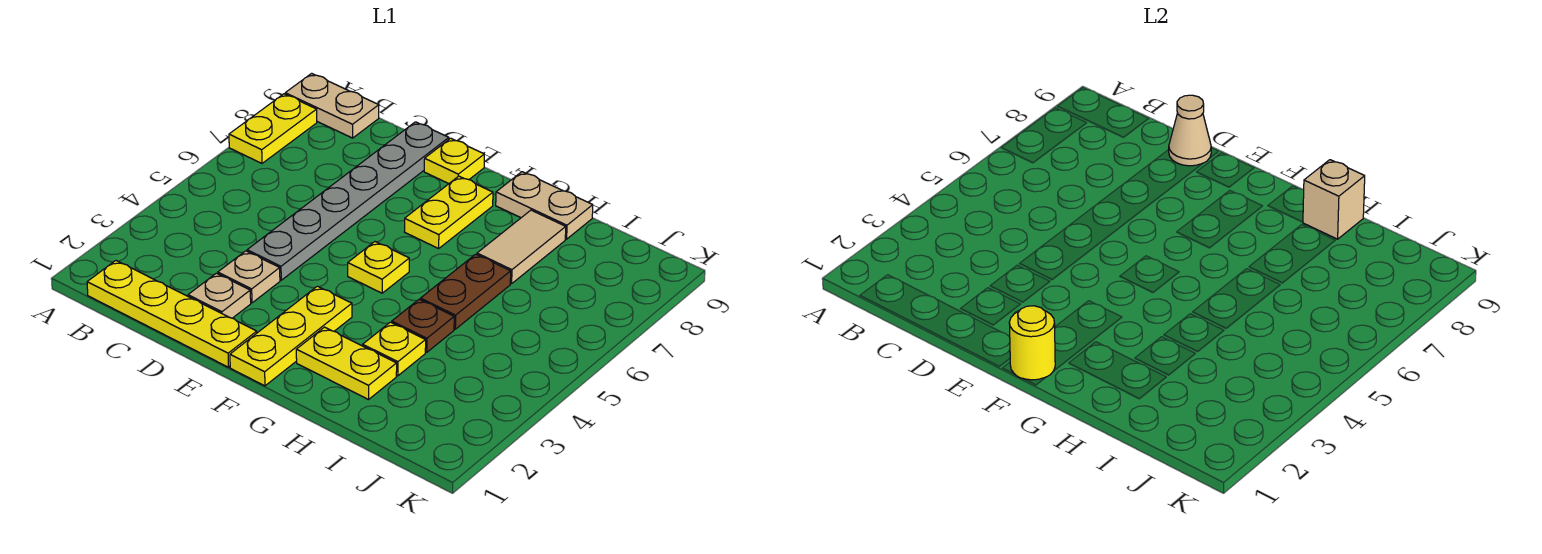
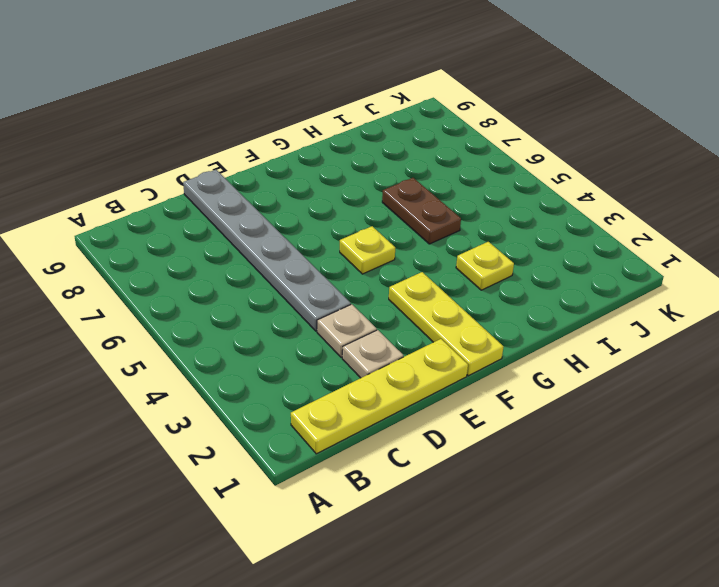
none -> yellow plate A7:A8 level 1
none -> tan plate A9:B9 level 1
none -> yellow plate E9 level 1

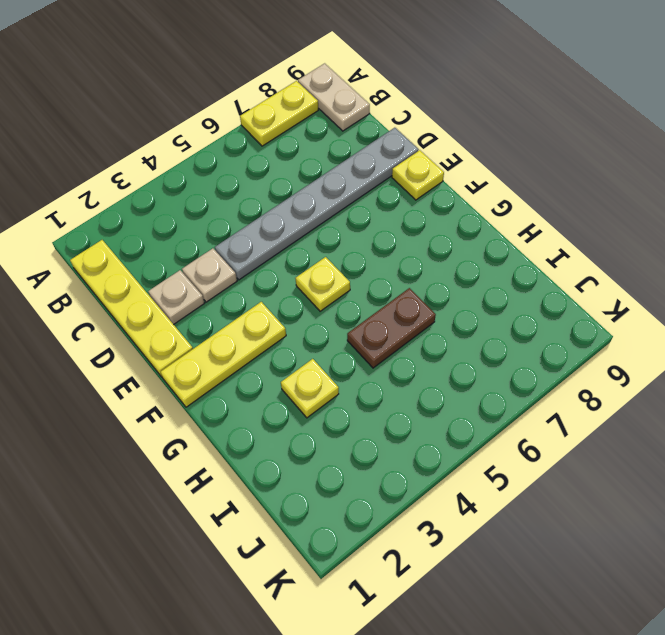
none -> yellow plate F7:F8 level 1
none -> yellow plate G2:H2 level 1
none -> tan plate G9:H9 level 1

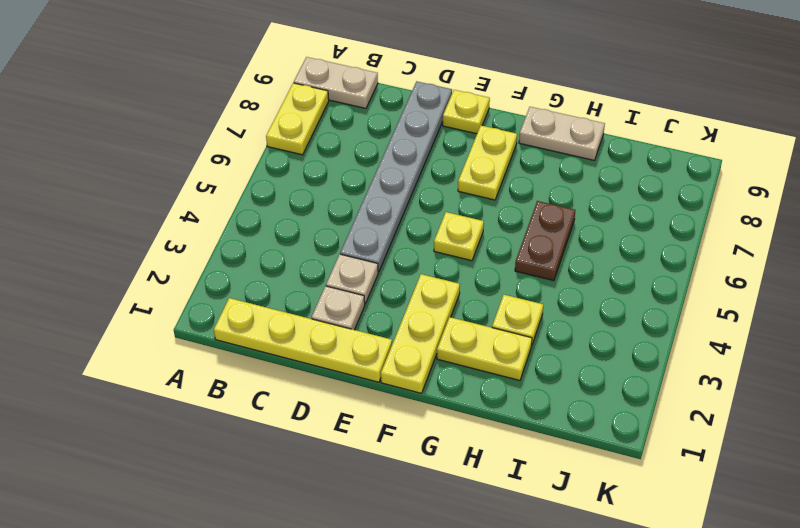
none -> brown plate H4 level 1
none -> tan tile H7:H8 level 1
none -> tan cone D9 level 2

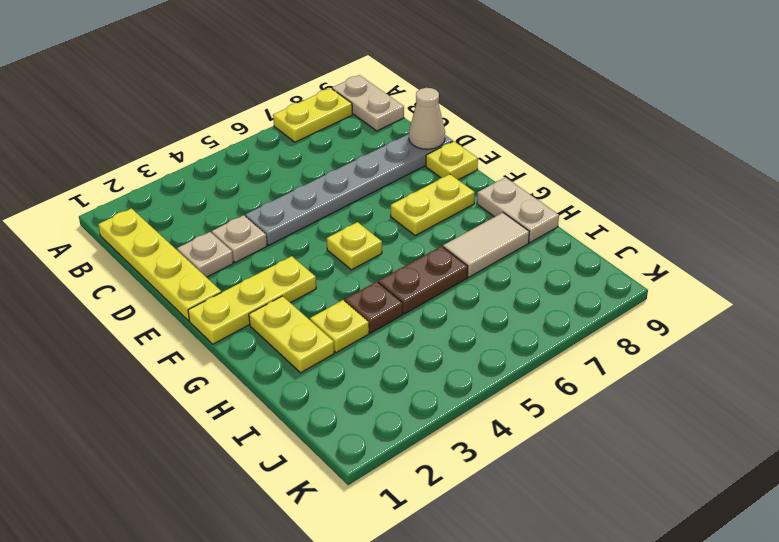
none -> yellow round brick F1 level 2
none -> tan brick H9 level 2

